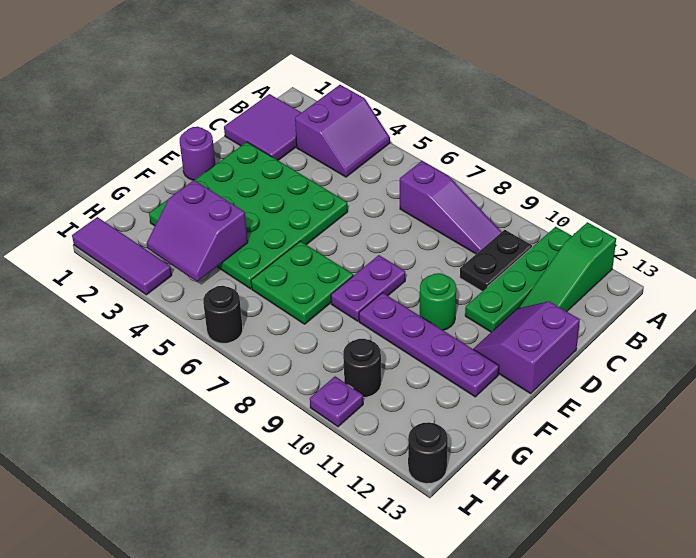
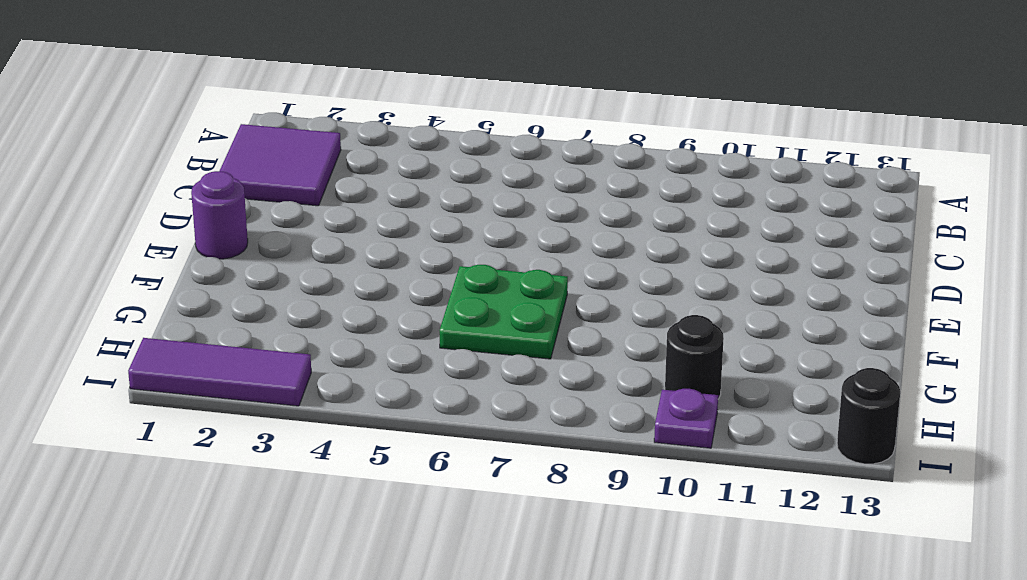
none -> purple slope A3:B4 level 1 top 3
none -> green plate A11:D11 level 1
none -> green slope A12:C12 level 1 top A

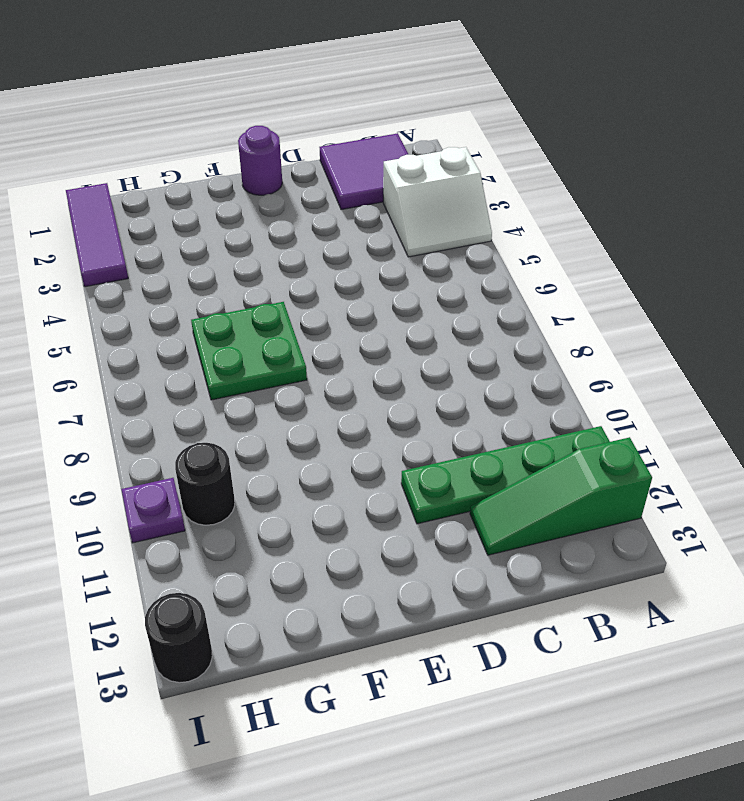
white slope A3:B4 level 1 top 3 -> purple slope A3:B4 level 1 top 3
none -> purple slope B7:B9 level 1 top 7
none -> black plate B10:C10 level 1
none -> green plate D2:G5 level 1

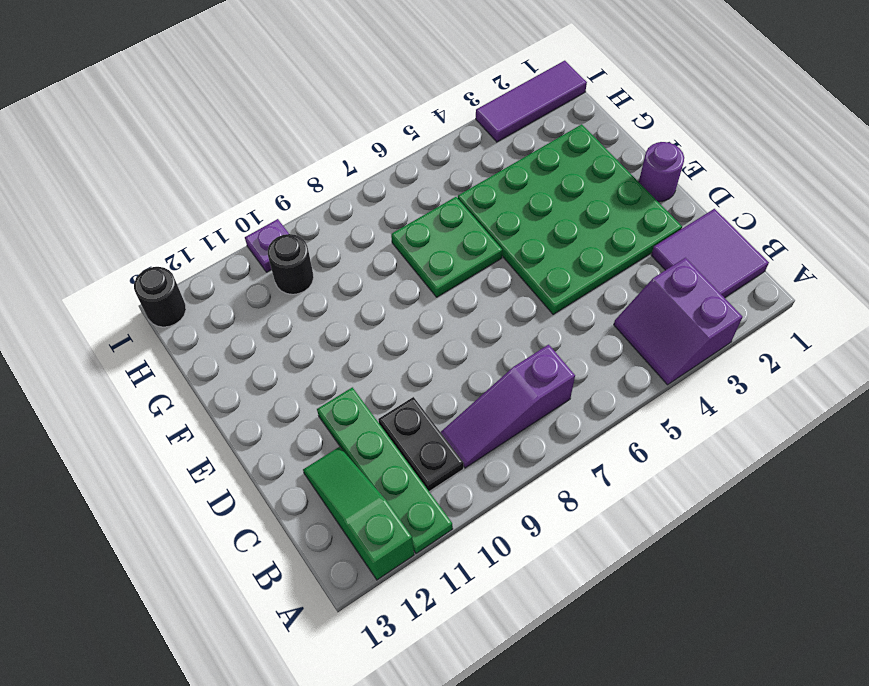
none -> purple slope D12:E13 level 1 top 13
none -> purple plate E8:F8 level 1
none -> green round brick E10 level 1

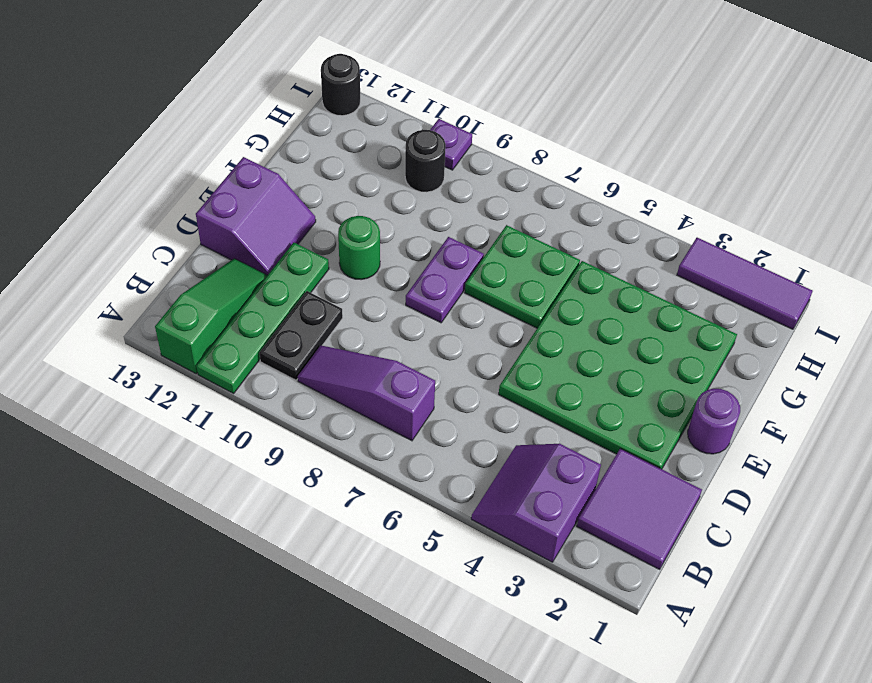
none -> purple plate F9:F12 level 1
none -> black round brick I6 level 1
none -> purple slope G3:H4 level 2 top G

